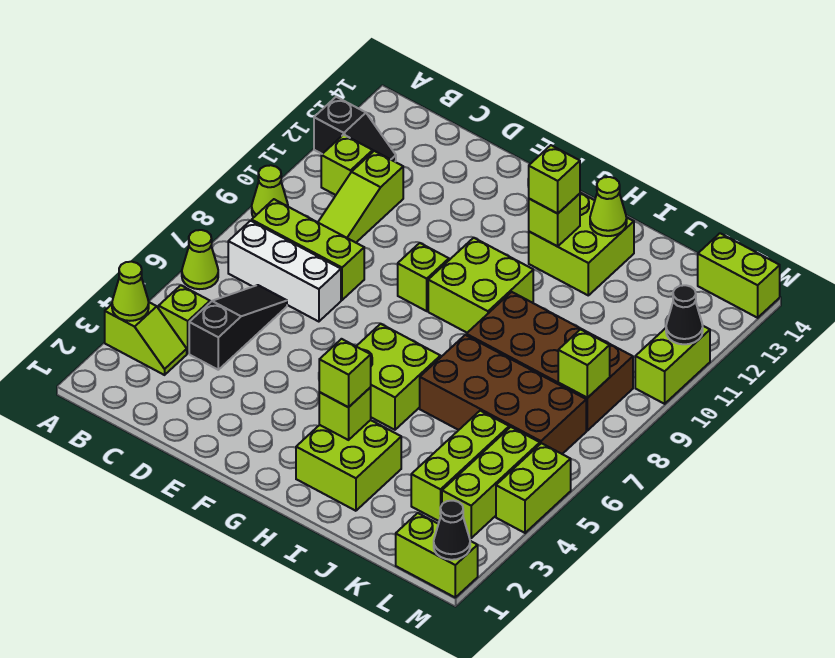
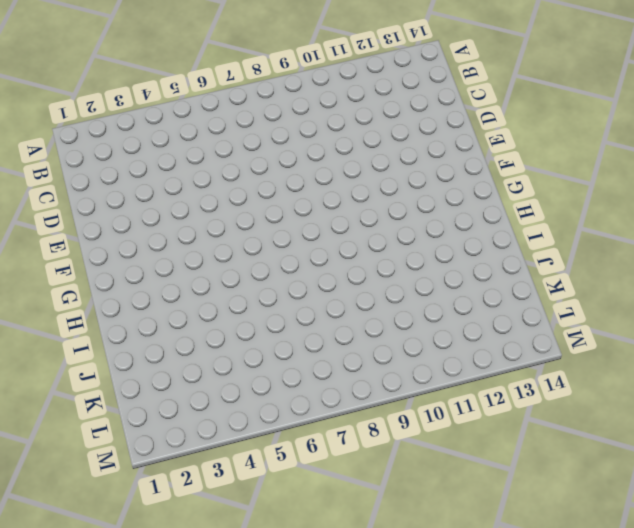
none -> lime slope A3:B3 level 1 top A
none -> lime cone A6 level 1
none -> lime cone A9 level 1
none -> black slope A12:B12 level 1 top A

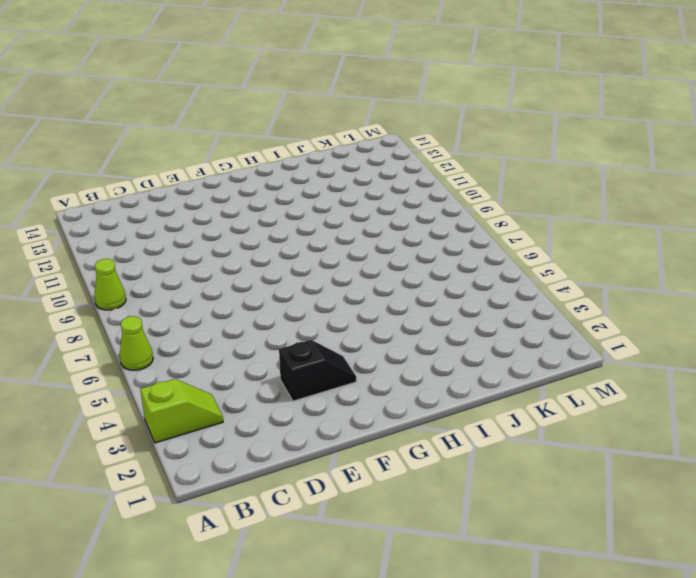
black slope E3:F3 level 1 top E -> black slope A12:B12 level 1 top A
none -> lime brick B4 level 1
none -> white brick B7:D7 level 1
none -> lime brick B8:D8 level 1
none -> lime brick B11 level 1

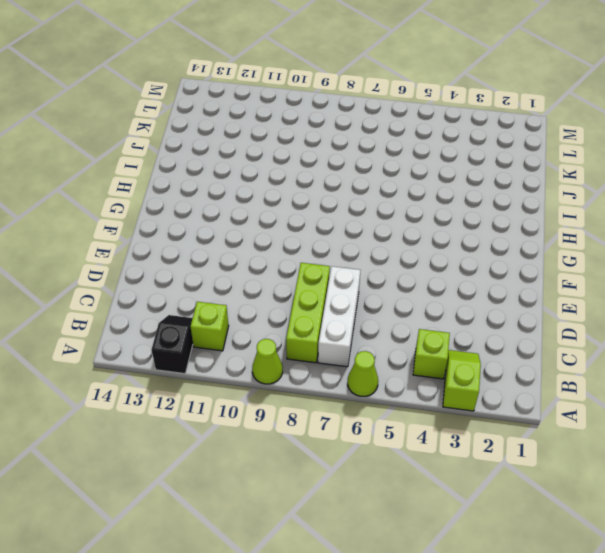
none -> black slope C4:C6 level 1 top 4
none -> lime slope C9:C11 level 1 top 11
none -> lime brick F9 level 1
none -> lime brick G5:H6 level 1

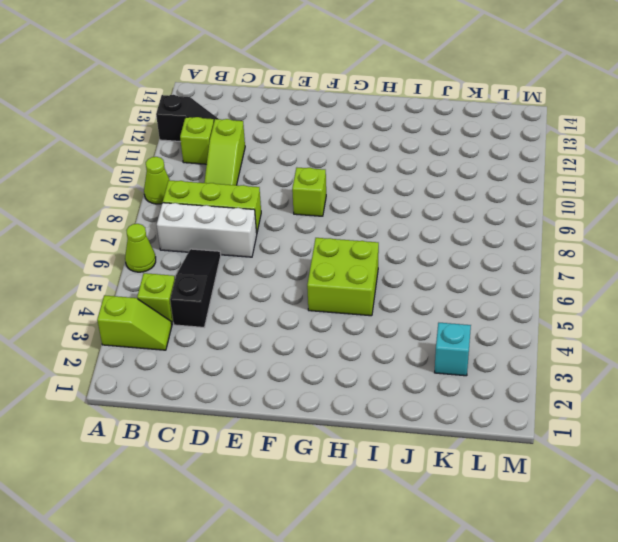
cyan brick K3 level 1 -> lime brick K3:K5 level 1
none -> lime brick G9:H10 level 1
none -> lime brick H2:I3 level 1
none -> lime brick H12:I13 level 1
none -> brown brick I6:L7 level 1

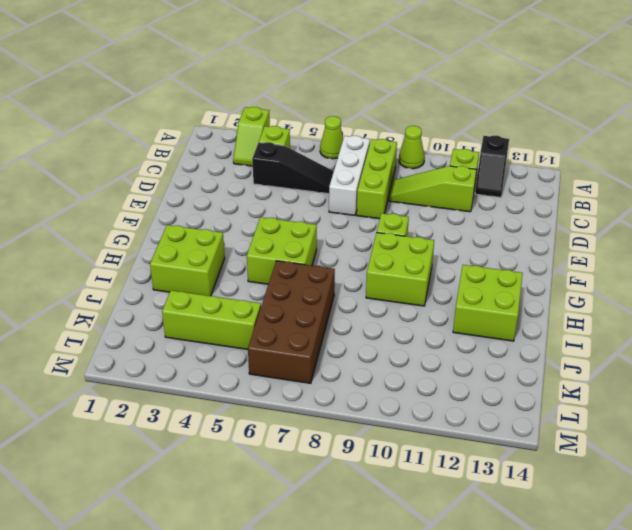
none -> brown brick I8:L9 level 1
none -> lime brick L1:M1 level 1
none -> lime brick L3:L5 level 1
none -> lime brick L14:M14 level 1

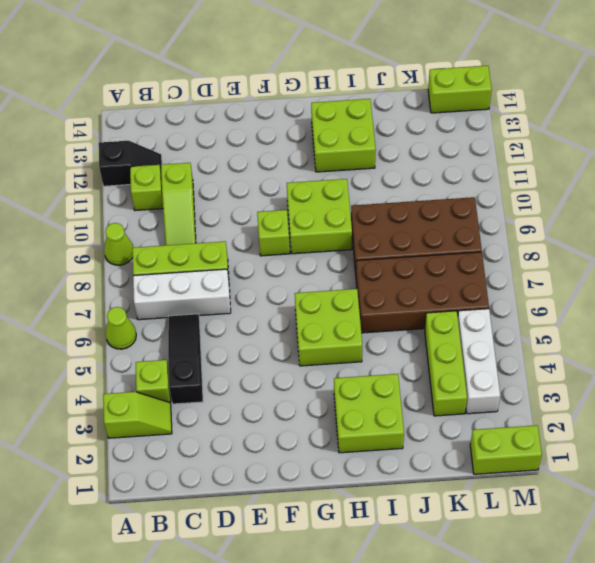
white brick L3:L5 level 1 -> lime brick L3:L5 level 1
none -> lime brick M4:M5 level 1
none -> lime brick M10:M11 level 1
none -> lime cone A3 level 2
none -> lime brick H3 level 2

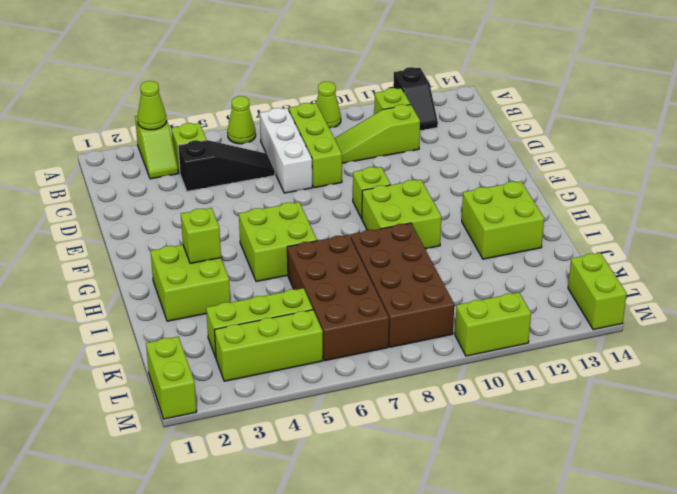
none -> lime brick M4:M5 level 1
none -> lime brick H12 level 2
none -> lime cone I13 level 2
none -> lime brick L8 level 2

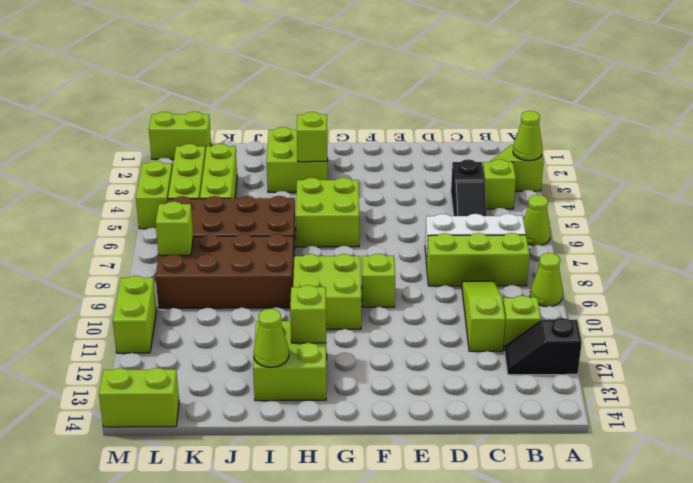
none -> black cone M1 level 2
none -> black cone M11 level 2
none -> lime brick H3 level 3
none -> lime brick H12 level 3

